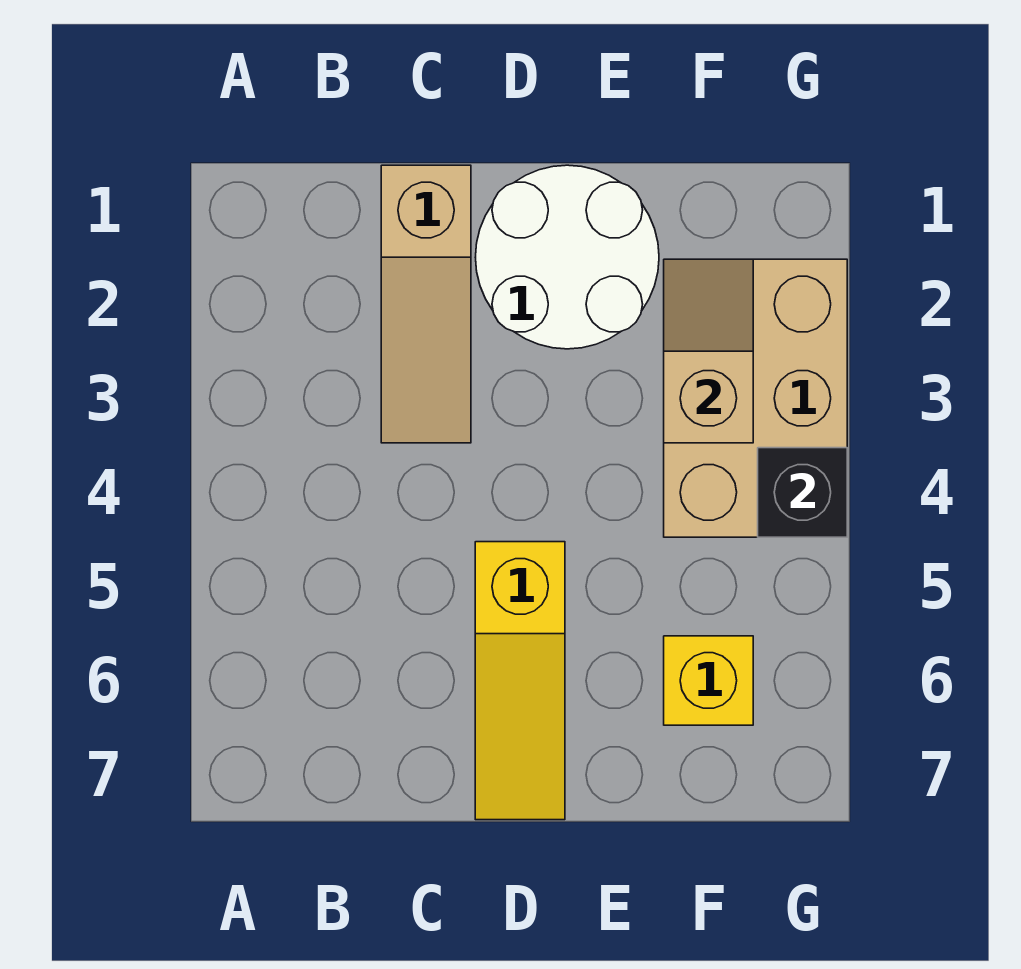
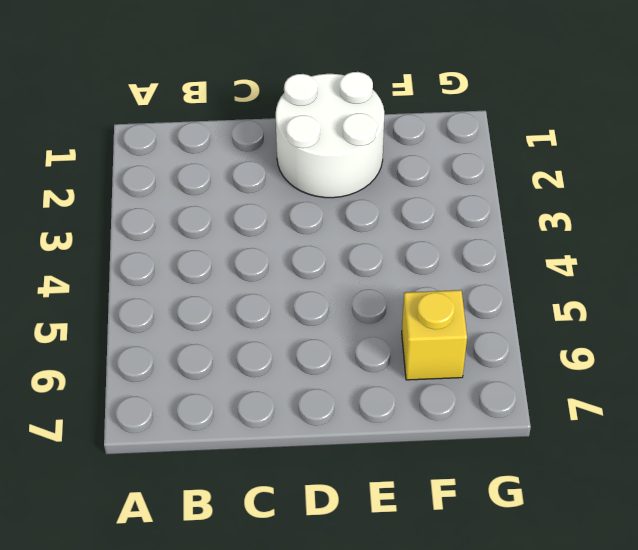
none -> tan slope C1:C3 level 1 top 1
none -> yellow slope D5:D7 level 1 top 5

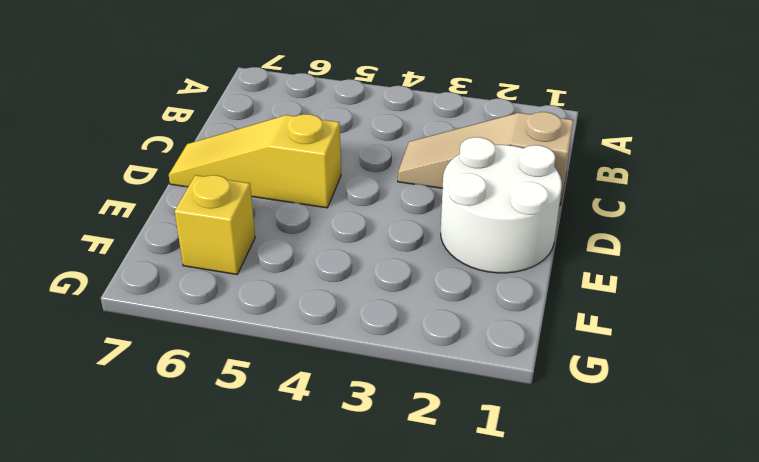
none -> tan brick F2:G4 level 1
none -> tan slope F2:F3 level 2 top 3

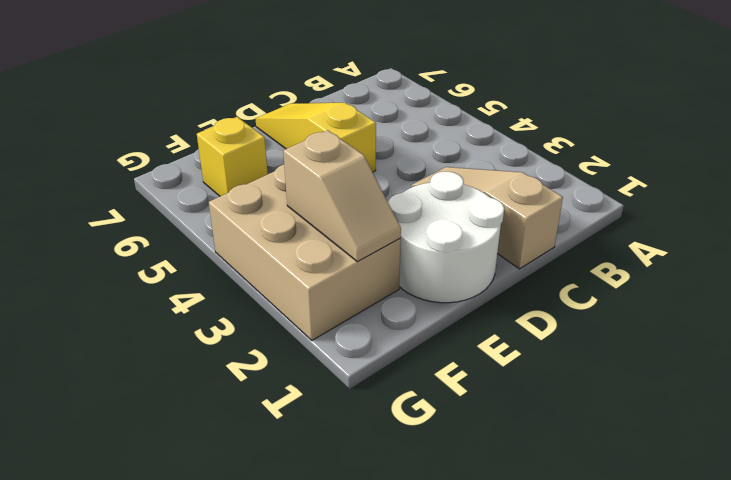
none -> black brick G4 level 2

